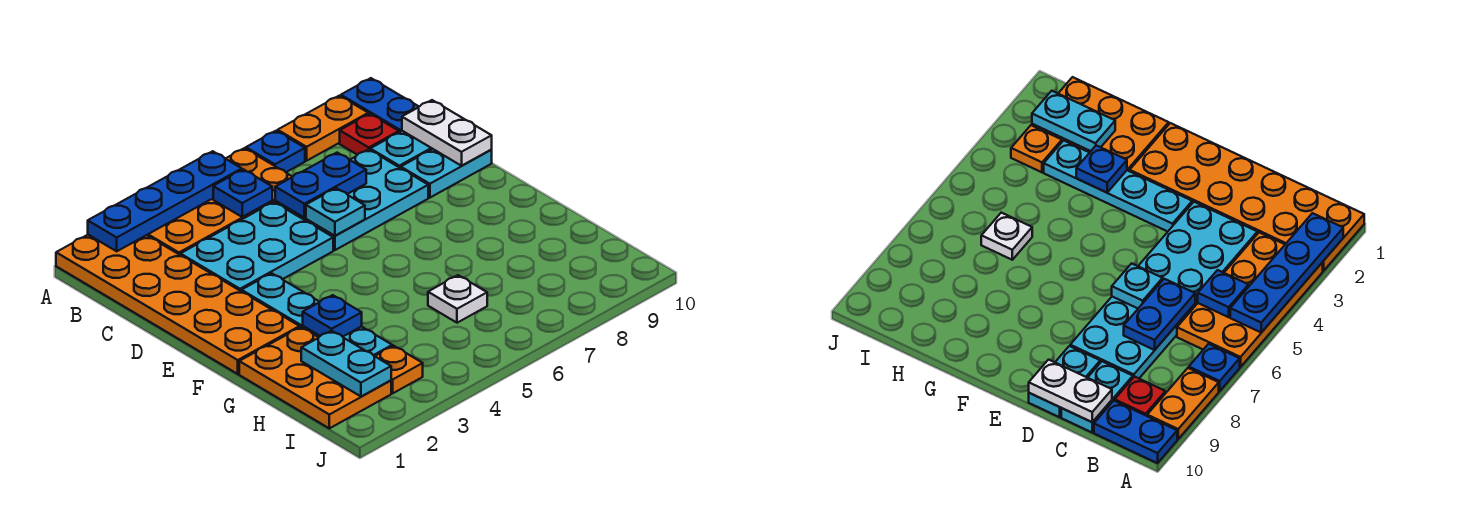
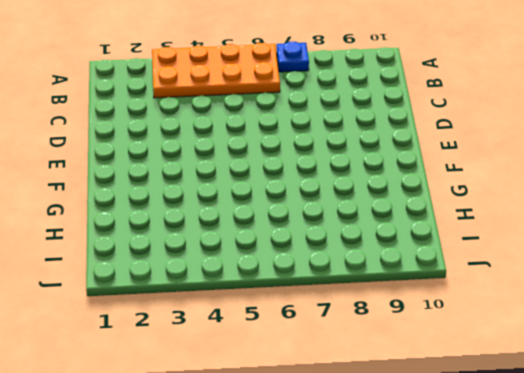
none -> orange plate A1:F2 level 1
none -> orange plate A8:A9 level 1
none -> blue plate A10:B10 level 1

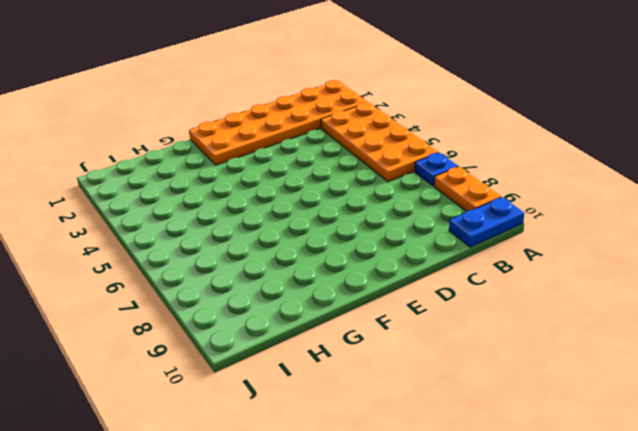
none -> red plate B9 level 1
none -> cyan plate C3:D5 level 1
none -> cyan plate C6:D8 level 1

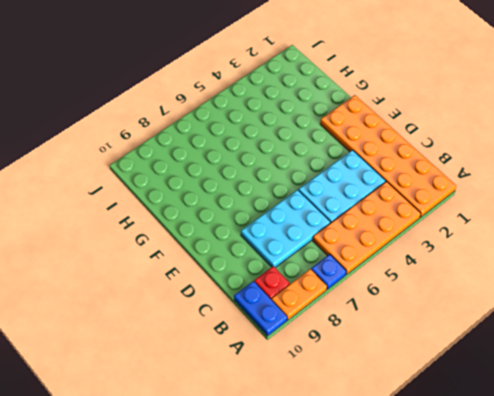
none -> cyan plate C9:C10 level 1
none -> cyan plate D9:D10 level 1
none -> cyan plate E3:H3 level 1

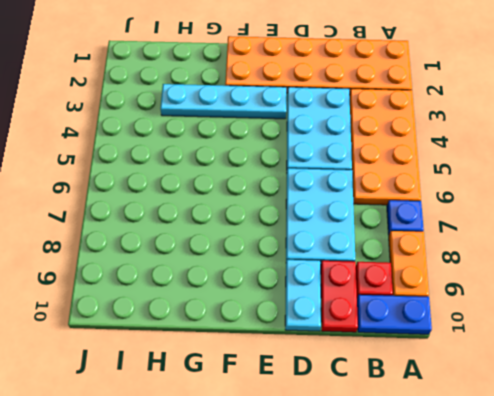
red plate C9:C10 level 1 -> cyan plate C9:C10 level 1
none -> orange plate G1:I2 level 1
none -> white plate H6 level 1
none -> orange plate I3 level 1

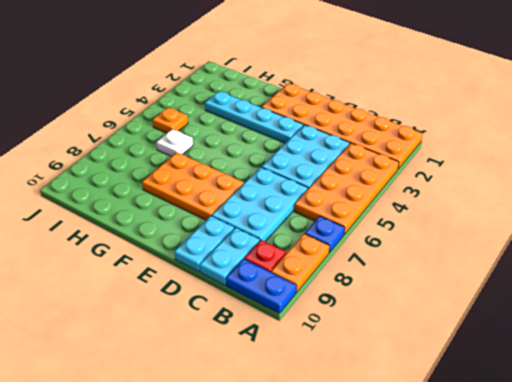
orange plate E7:G8 level 1 -> orange plate G1:I2 level 1
orange plate I5 level 1 -> orange plate I3 level 1
none -> blue plate A2:A5 level 2
none -> blue plate B5 level 2
none -> blue plate C6:C7 level 2

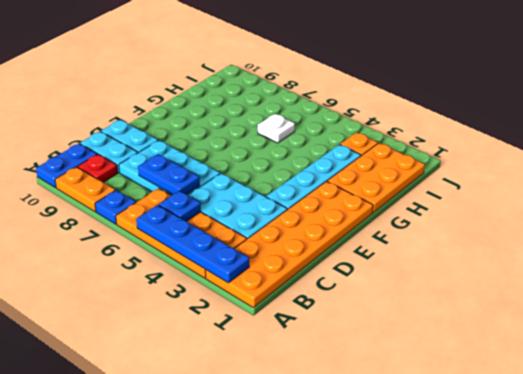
none -> white plate C10:D10 level 2
none -> cyan plate D6 level 2
none -> blue plate G3 level 2

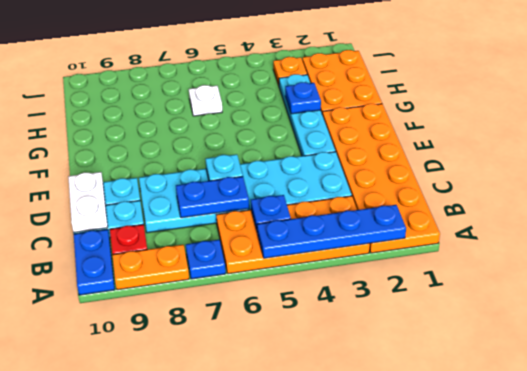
none -> cyan plate H2:I2 level 2

